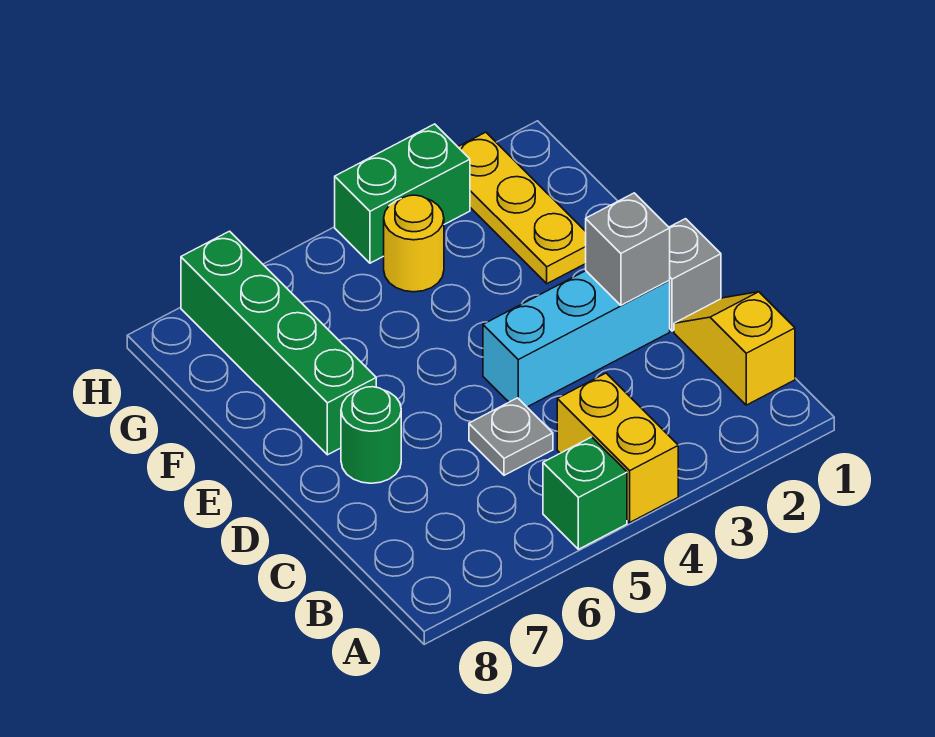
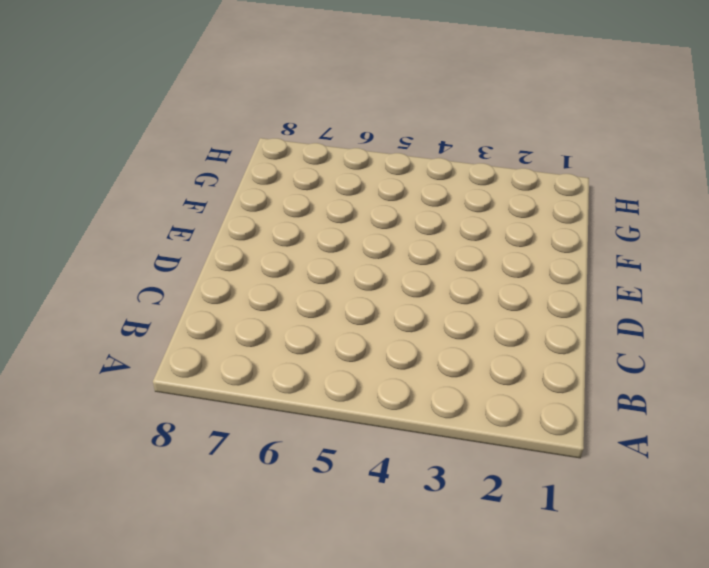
none -> yellow brick A4:B4 level 1
none -> green brick A5 level 1
none -> yellow slope B1:C1 level 1 top B

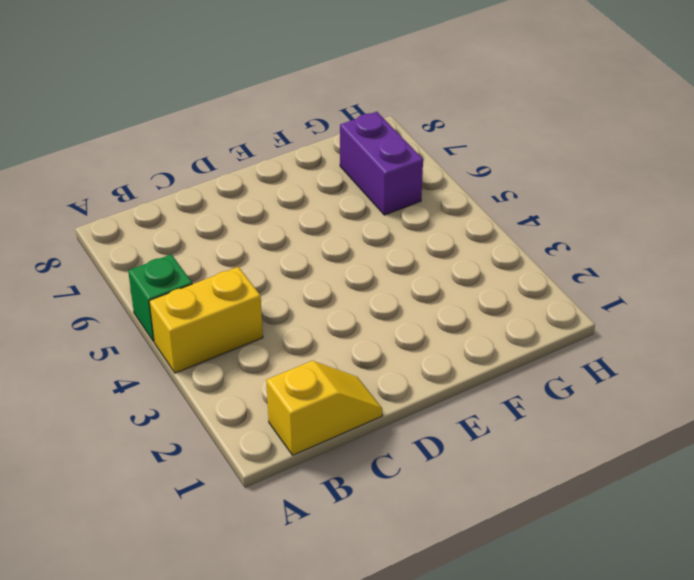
purple brick G6:G7 level 1 -> green brick E7:H7 level 1
none -> grey plate C5 level 1
none -> grey brick D1 level 1
none -> cyan brick D2:D4 level 1

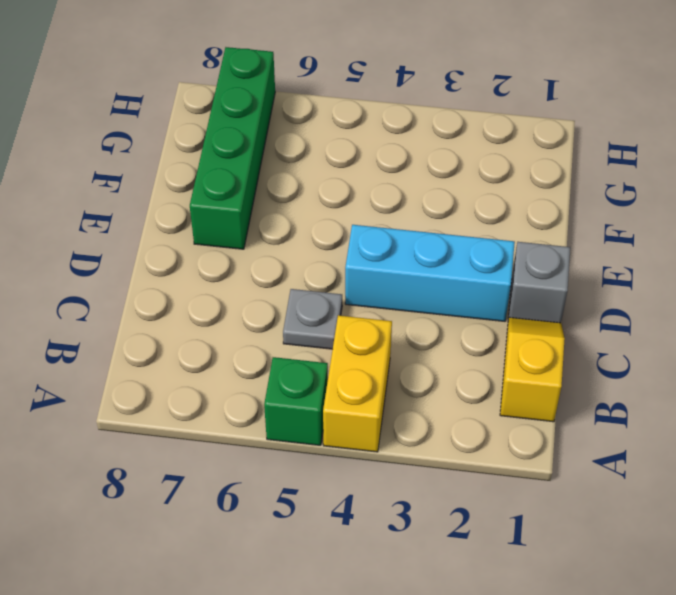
none -> green round brick D7 level 1
none -> yellow plate F2:H2 level 1
none -> yellow round brick G4 level 1

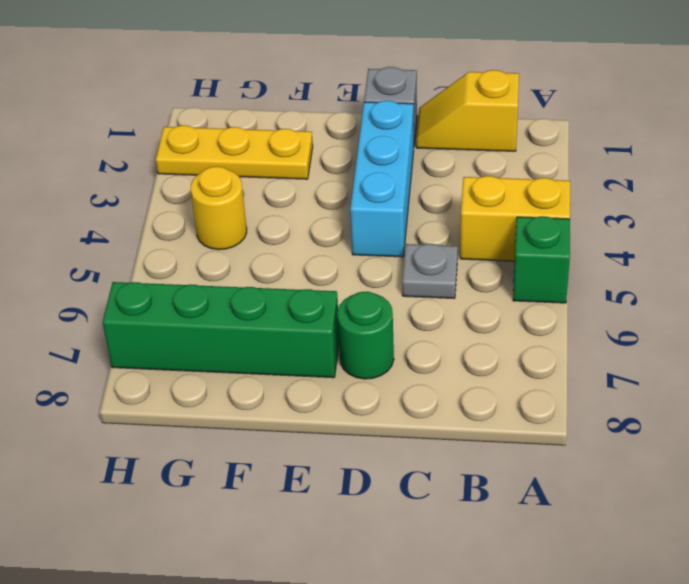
none -> green brick H3:H4 level 1
none -> grey brick D2 level 2

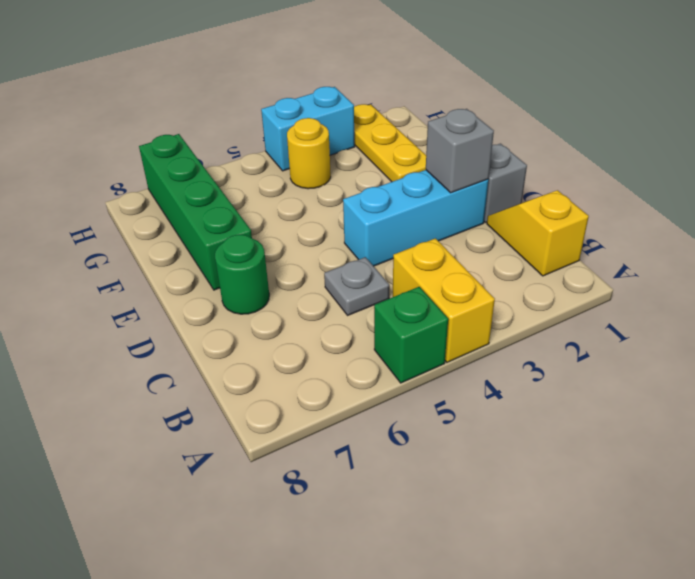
cyan brick H3:H4 level 1 -> green brick H3:H4 level 1

